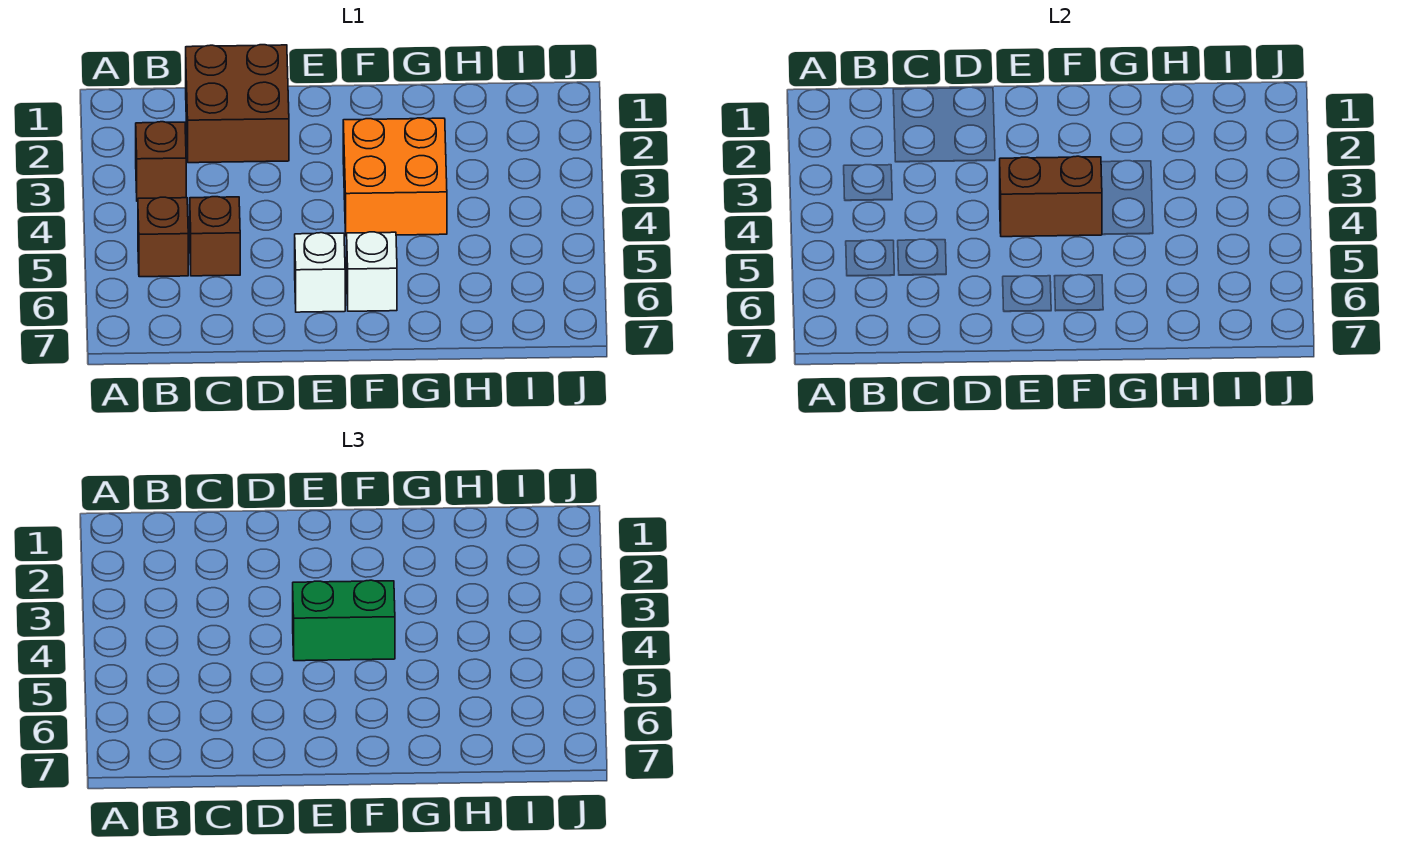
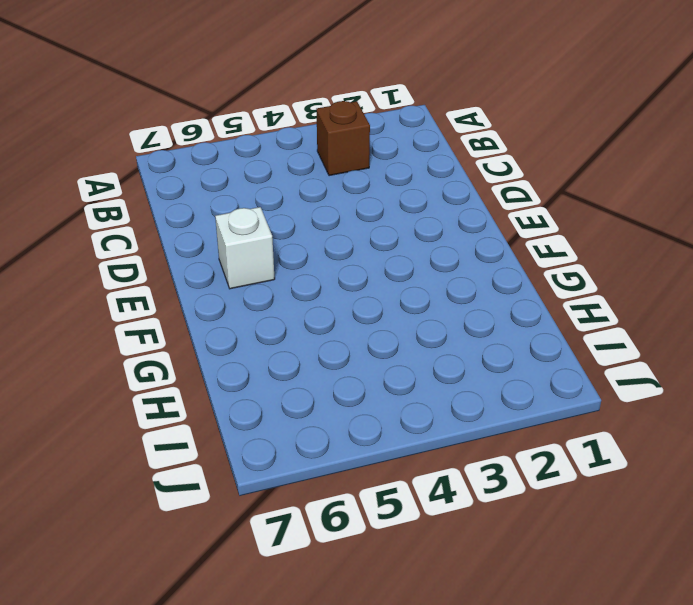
none -> brown brick B5 level 1
none -> brown brick C1:D2 level 1

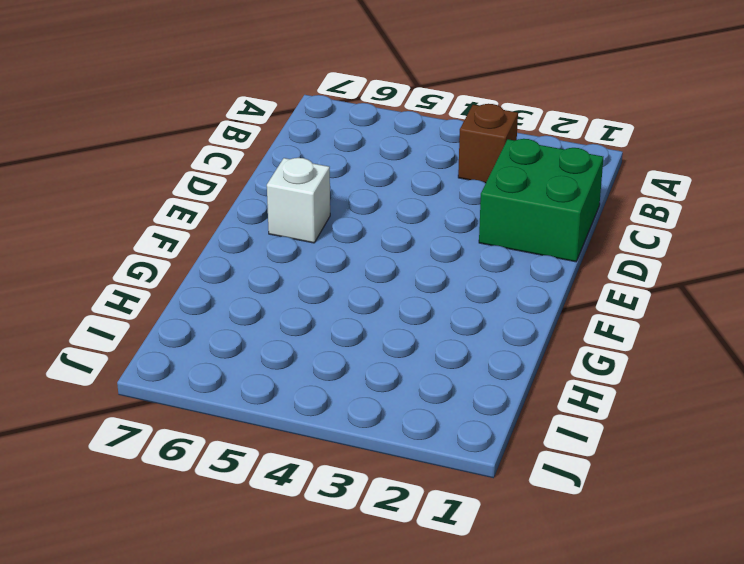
green brick C1:D2 level 1 -> brown brick C1:D2 level 1
none -> brown brick B5 level 1
none -> brown brick C5 level 1

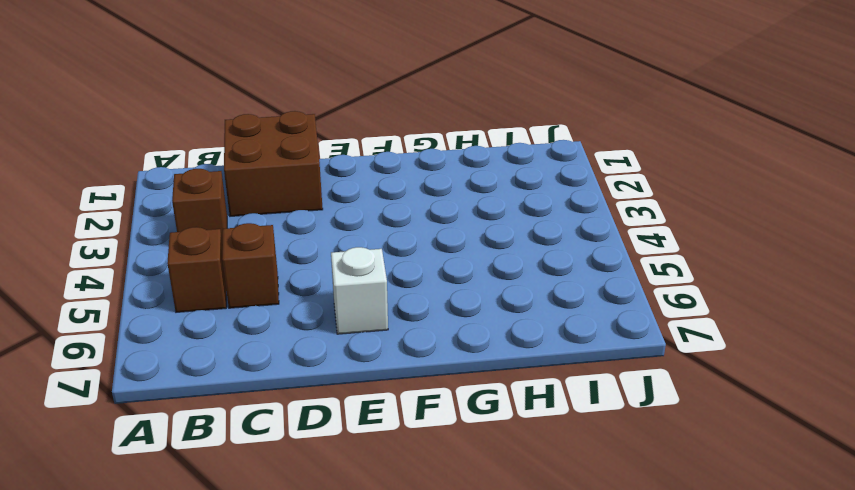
none -> orange brick F3:G4 level 1
none -> white brick F6 level 1

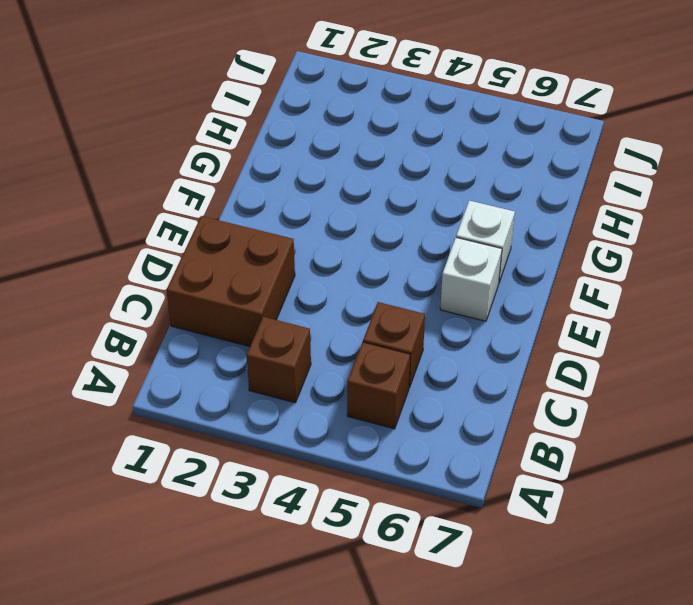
none -> orange brick F3:G4 level 1
none -> brown brick E4:F4 level 2

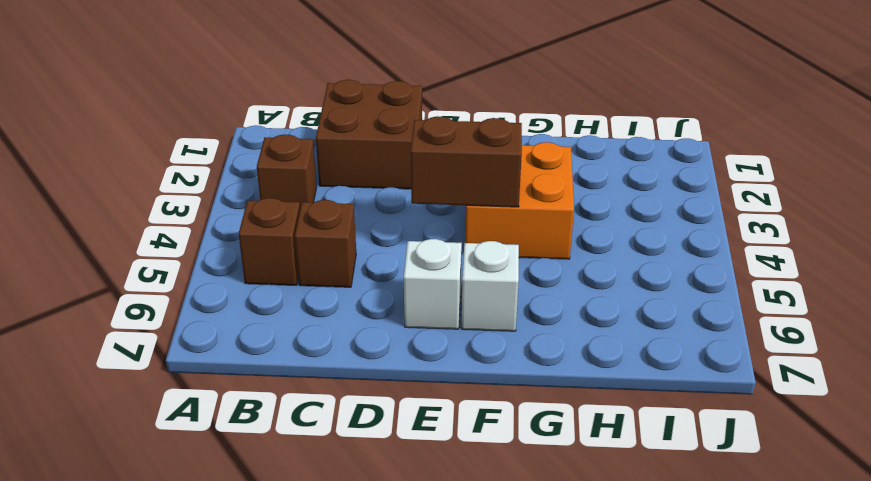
none -> green brick E4:F4 level 3

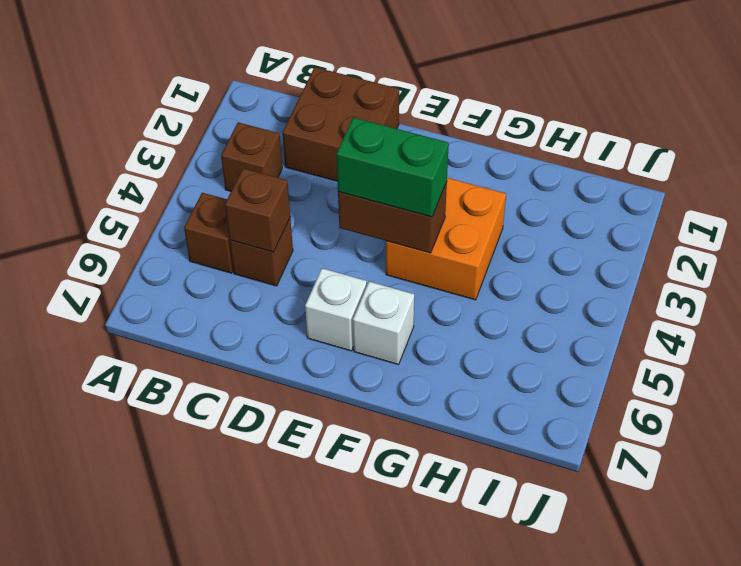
brown brick C5 level 2 -> none

